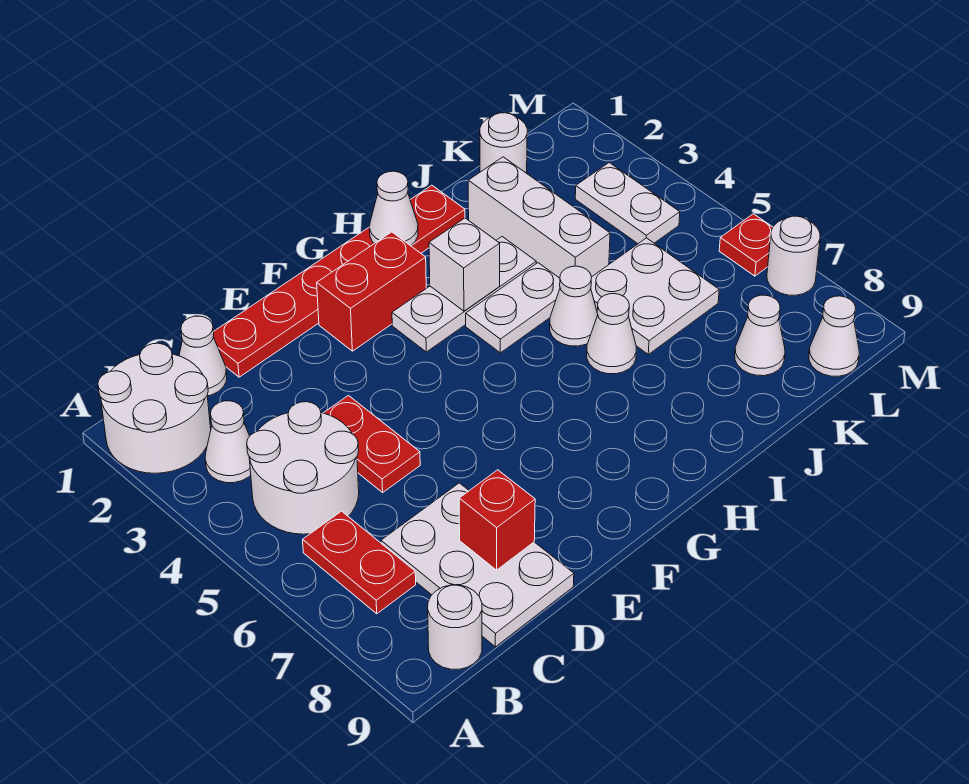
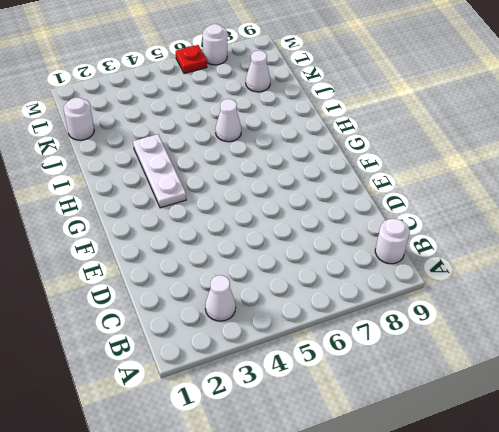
none -> white round brick A1:B2 level 1
none -> white round brick B4:C5 level 1
none -> red plate B6:B7 level 1

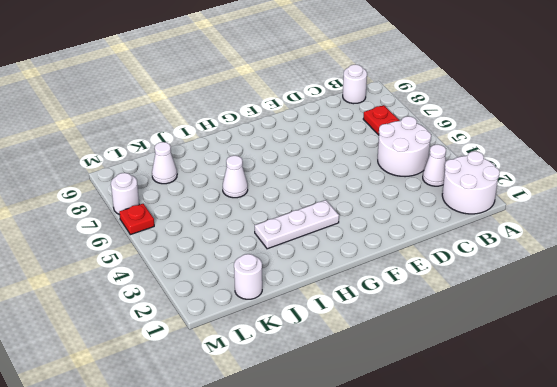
none -> white cone C1 level 1
none -> white plate C7:D9 level 1
none -> red plate D1:I1 level 1

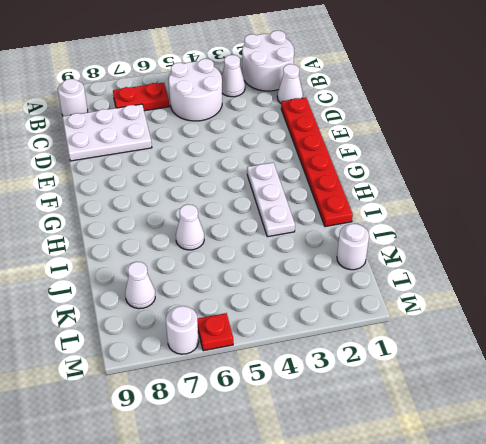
none -> red plate D4:D5 level 1
none -> red brick F2:G2 level 1
none -> white plate H4:I4 level 1

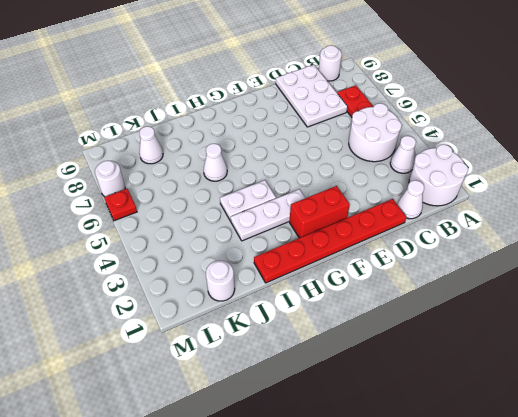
none -> red plate D4:D5 level 1
none -> white cone I5 level 1
none -> white brick J2:J4 level 1

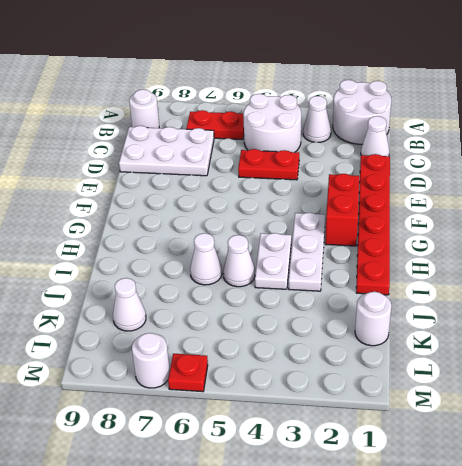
none -> white brick J2:J4 level 1
none -> white plate J5:K6 level 1
none -> white plate L3:L4 level 1

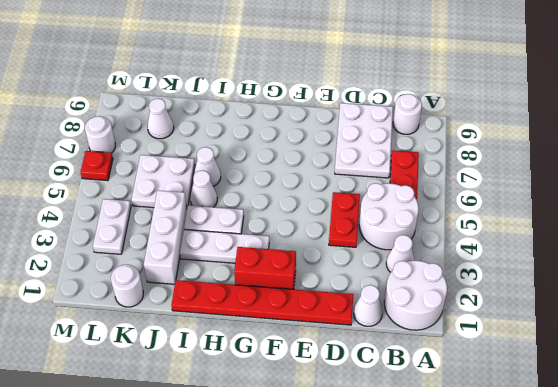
none -> white cone L9 level 1
none -> red brick D8 level 2
none -> white cone H1 level 2

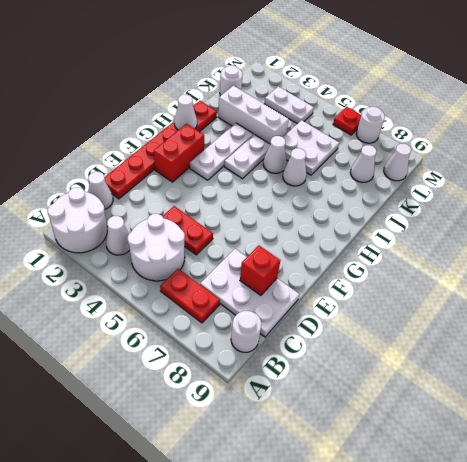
none -> white brick H3 level 2

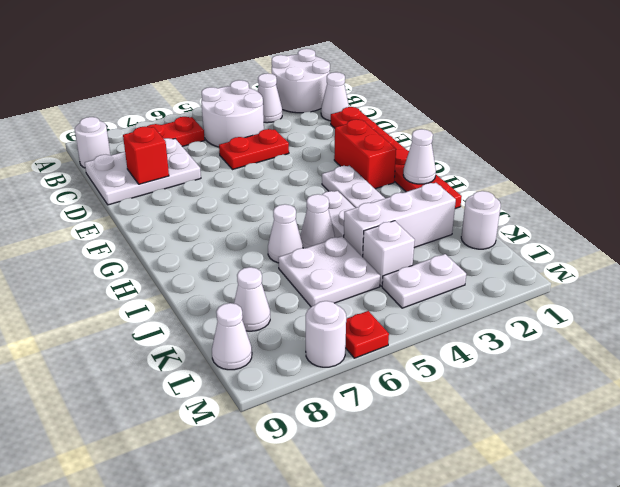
white brick K4 level 1 -> white brick H3 level 2

